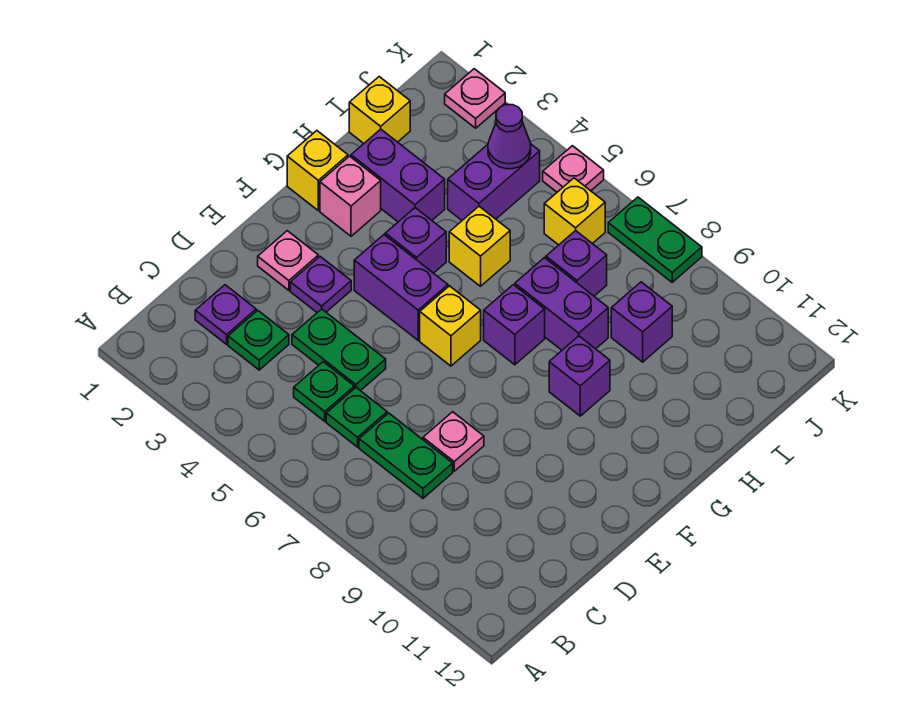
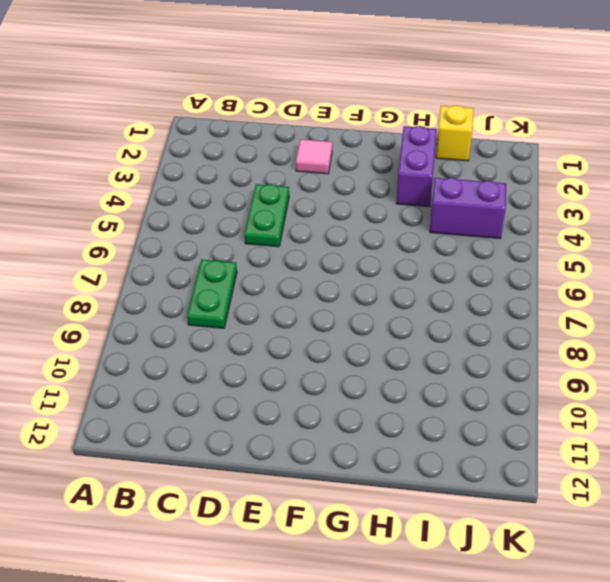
pink tile E2 level 1 -> pink plate E2 level 1
none -> purple plate C2 level 1
none -> green plate C3 level 1
none -> green plate C5 level 1

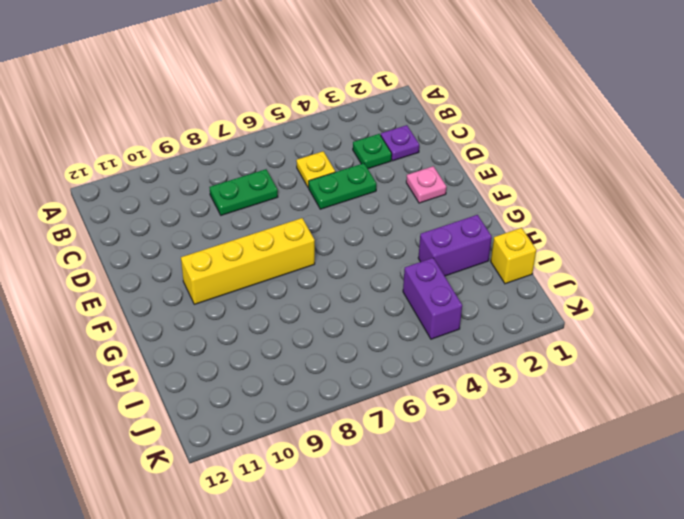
yellow plate C5 level 1 -> green plate C5 level 1
yellow brick F7:F10 level 1 -> none
none -> green plate C6 level 1
none -> pink plate D8 level 1
none -> purple plate E3 level 1

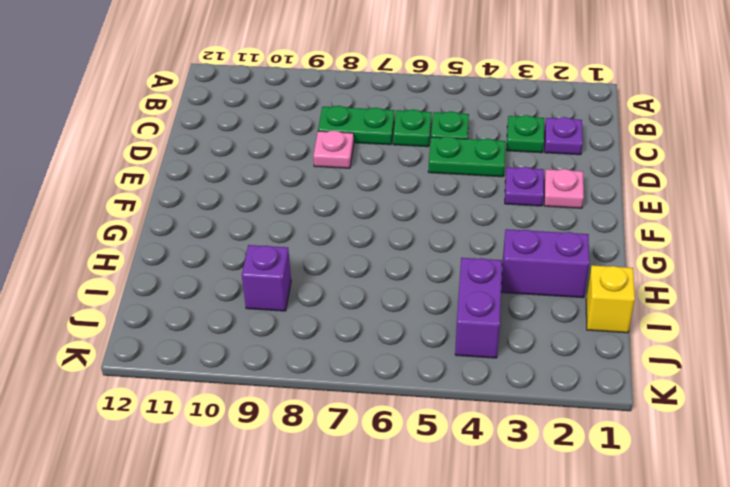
none -> purple brick F4:F5 level 1
none -> yellow brick F6 level 1
none -> yellow brick G1 level 1

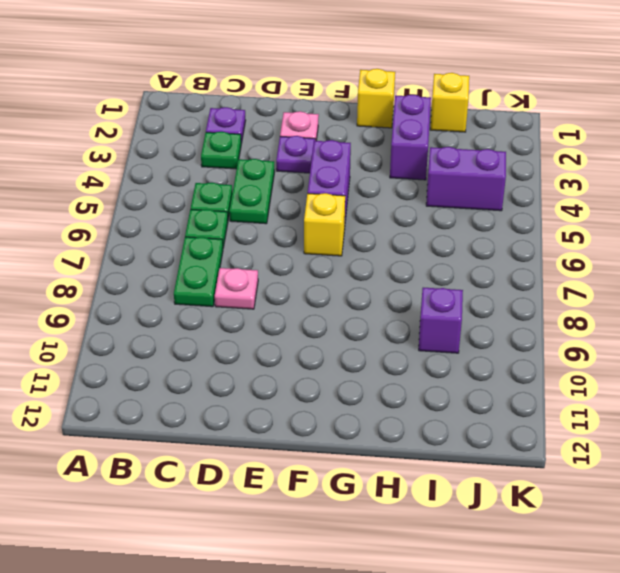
none -> pink brick G2 level 1
none -> purple brick G4 level 1
none -> purple brick G7 level 1

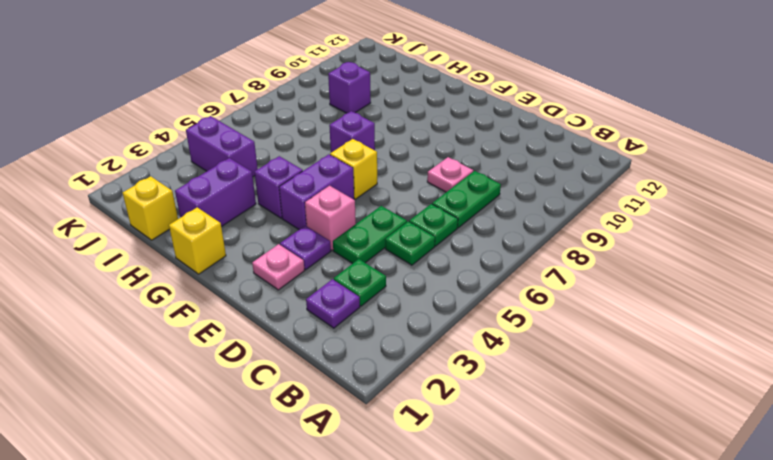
pink brick E4 level 1 -> pink brick G2 level 1
none -> purple brick G9 level 1
none -> yellow brick H5 level 1
none -> purple brick H7:H8 level 1

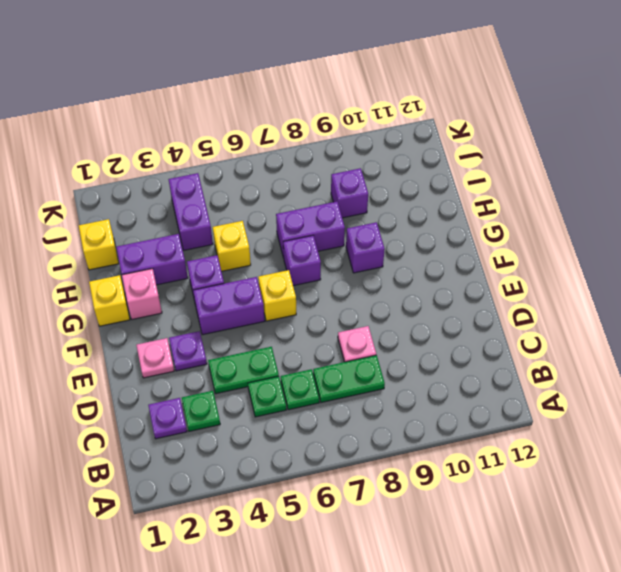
none -> purple brick I7 level 1
none -> yellow brick J6 level 1
none -> pink plate K2 level 1

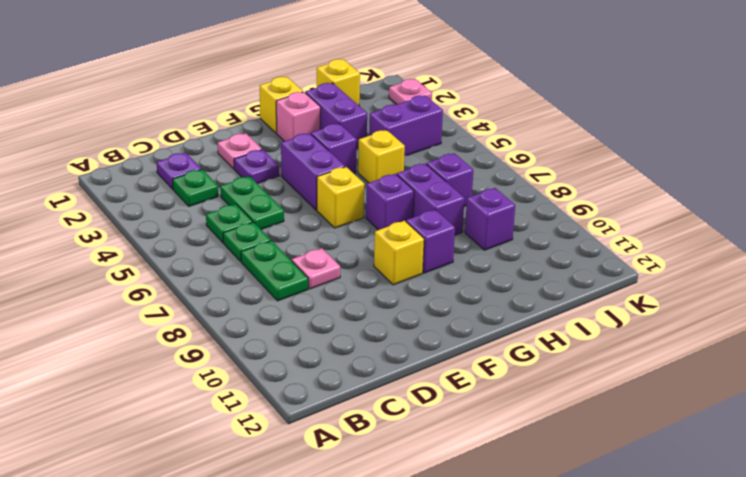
yellow brick F9 level 1 -> yellow brick J6 level 1
none -> pink plate K5 level 1
none -> green plate K7:K8 level 1
none -> purple cone J4 level 2

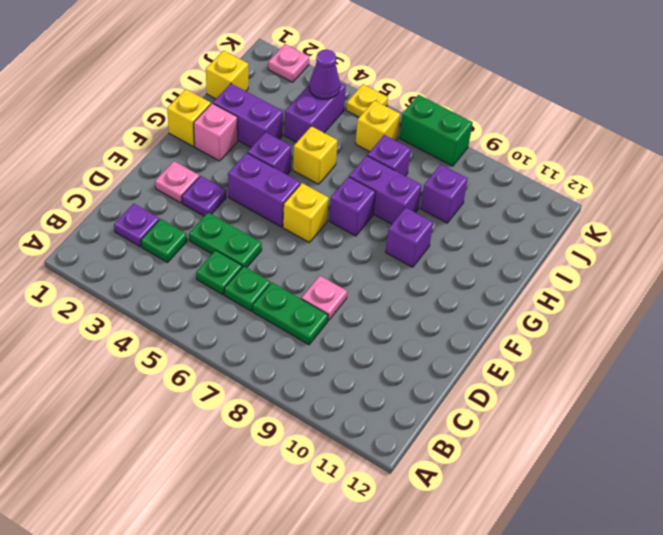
yellow plate K5 level 1 -> pink plate K5 level 1
green brick K7:K8 level 1 -> green plate K7:K8 level 1

